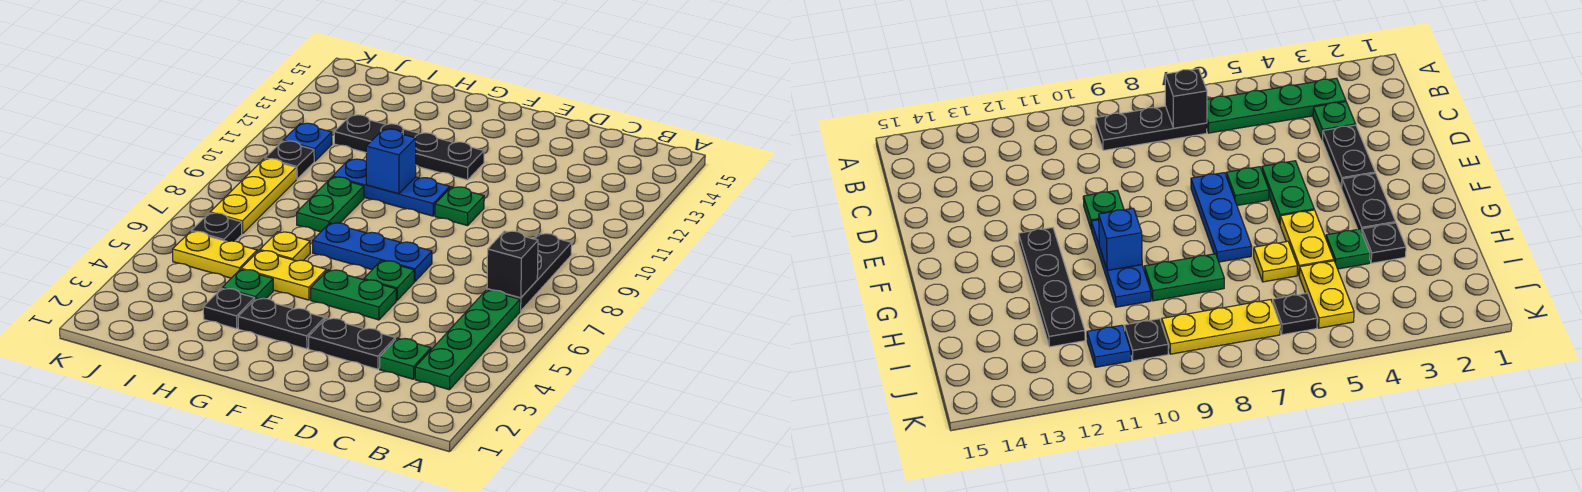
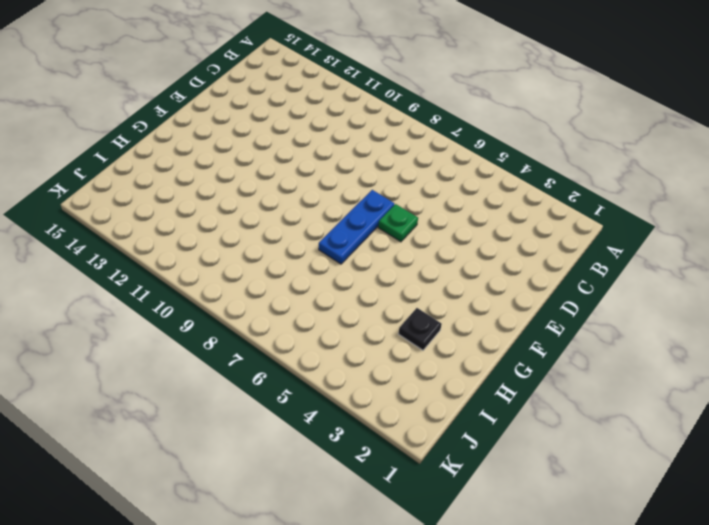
none -> green plate B3:B6 level 1
none -> black plate B7:B9 level 1
none -> green plate C3 level 1

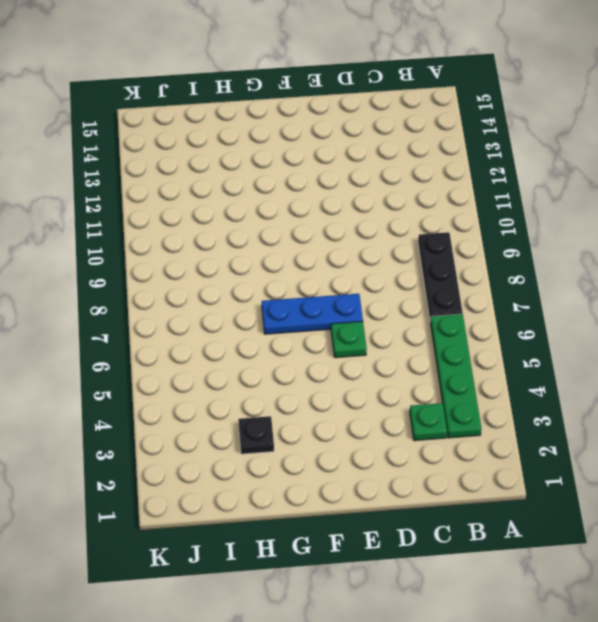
none -> black plate D3:E3 level 1
none -> green plate E5:F5 level 1
none -> green plate E10 level 1

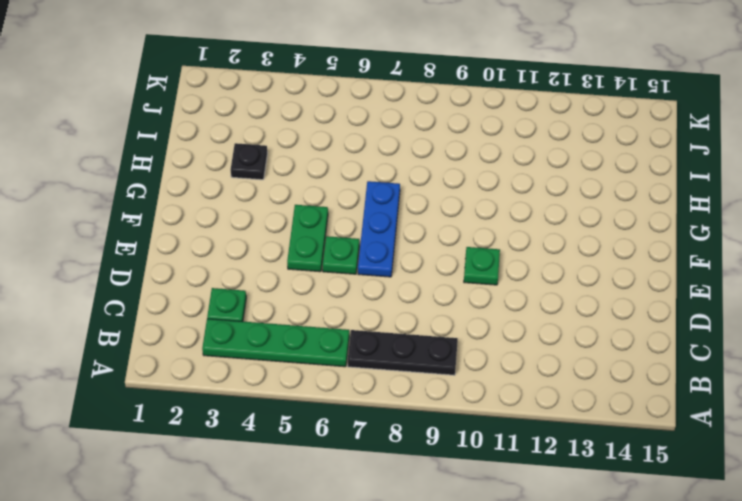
none -> black plate D3:E3 level 1
none -> black plate F3:G3 level 1
none -> blue plate F10:H10 level 1

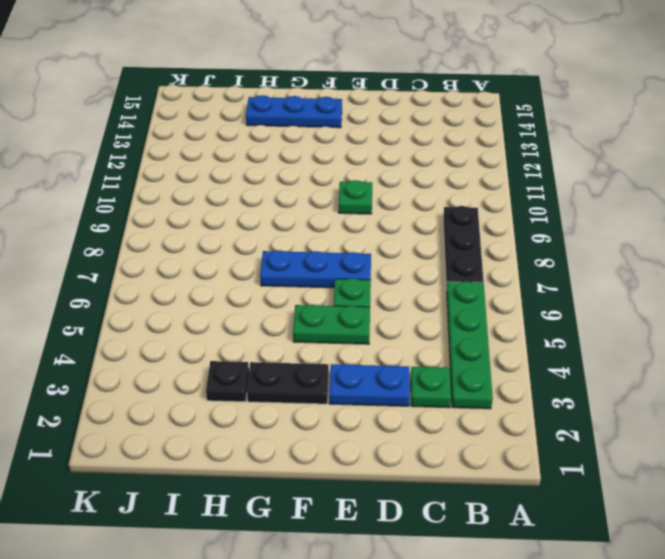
blue plate D3:E3 level 1 -> black plate D3:E3 level 1
blue plate F14:H14 level 1 -> blue plate F10:H10 level 1
none -> black plate F12:I12 level 1
none -> yellow plate G5:H5 level 1
none -> green plate H4 level 1

